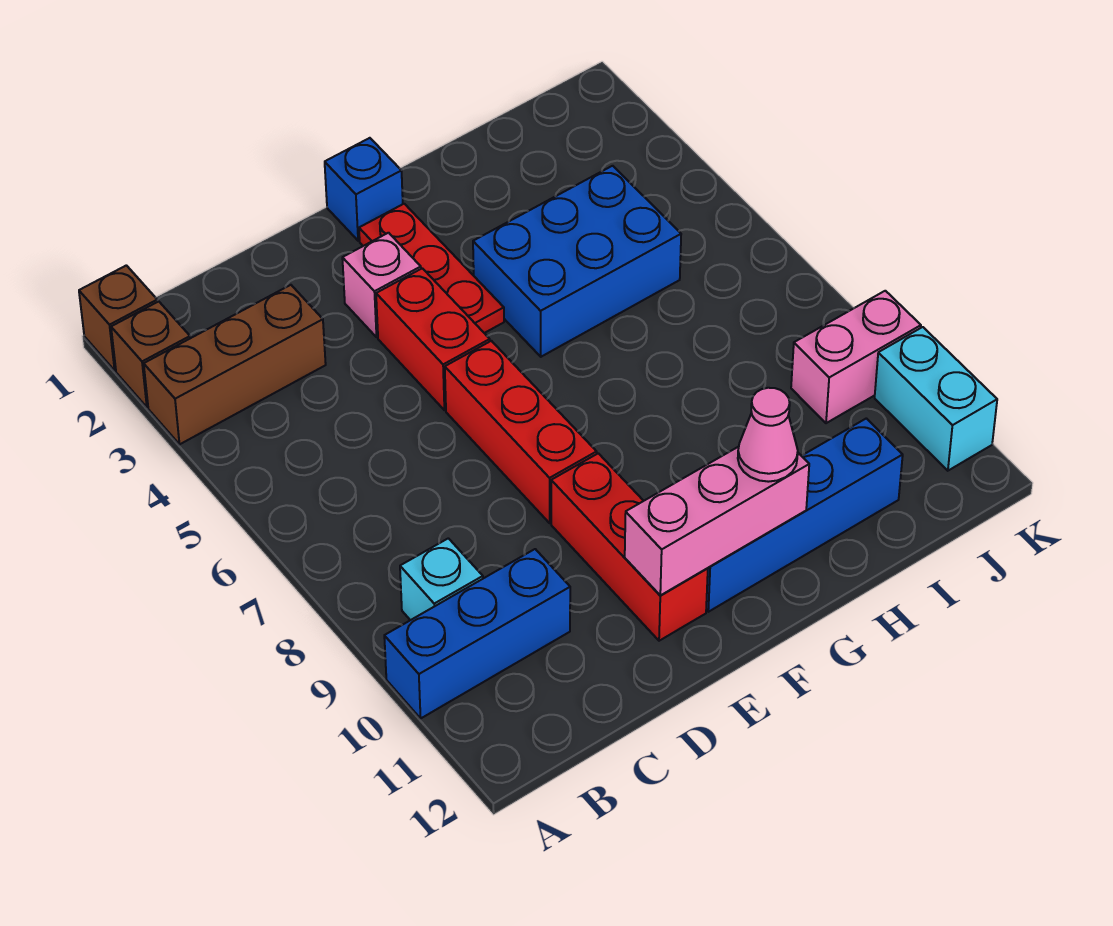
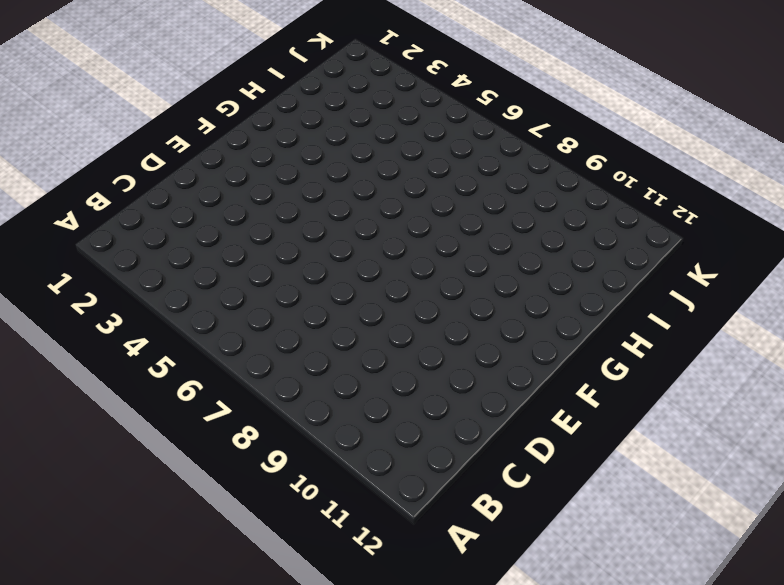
none -> brown brick A1 level 1
none -> brown brick A2 level 1
none -> brown brick A3:C3 level 1

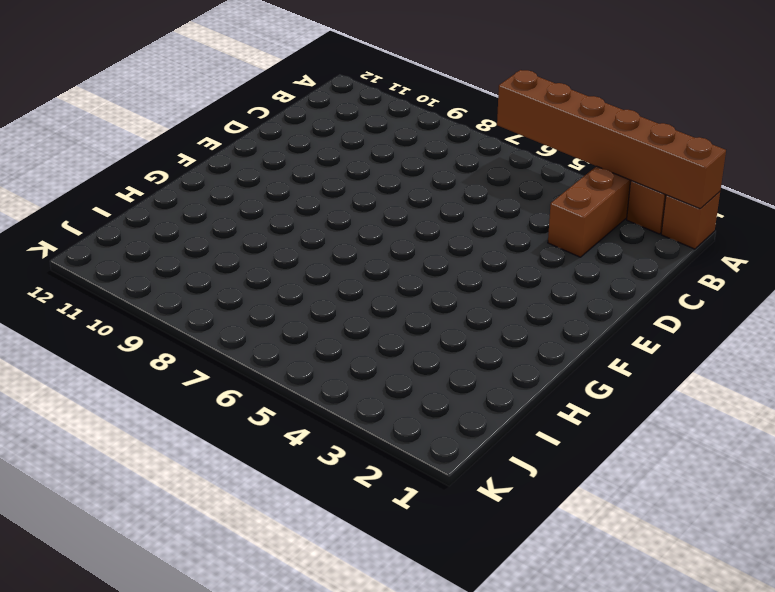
brown brick A1:A6 level 2 -> none
none -> blue brick A10:C10 level 1
none -> cyan brick B9 level 1
none -> pink brick E3 level 1

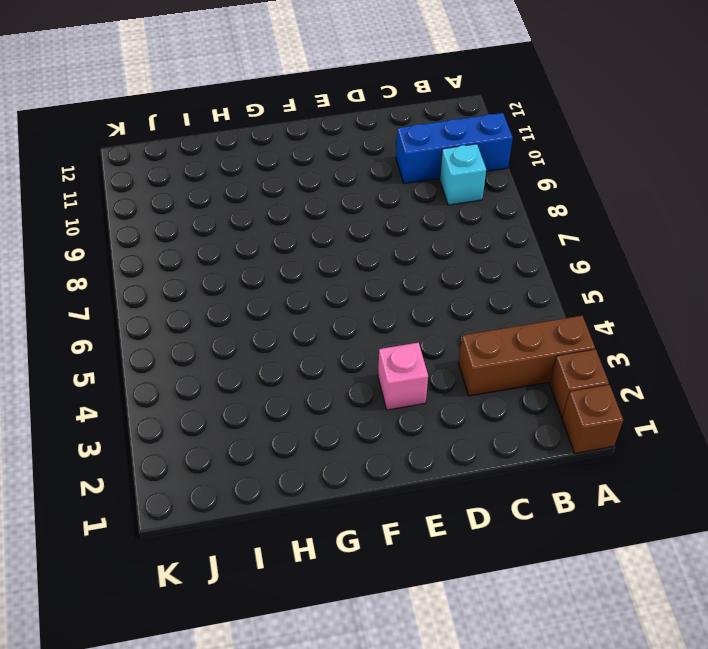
none -> red brick E4:E5 level 1
none -> red brick E6:E8 level 1
none -> red brick E9:E11 level 1

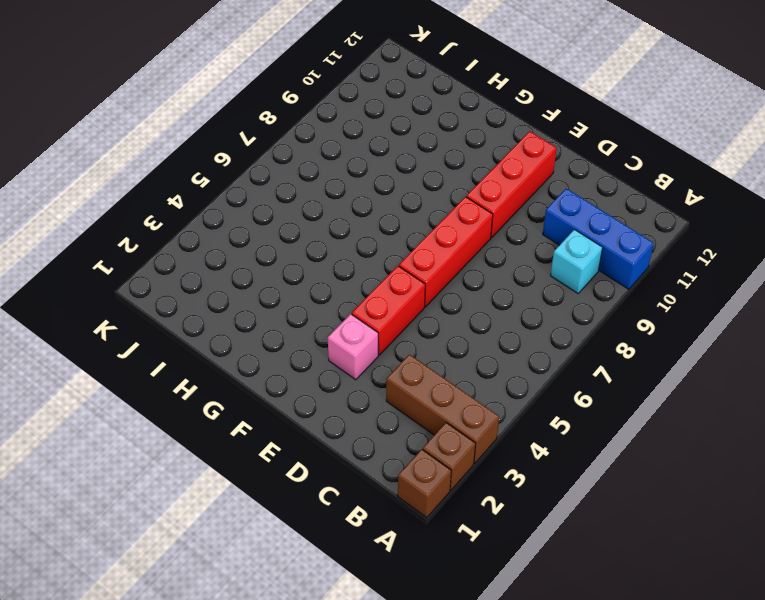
none -> blue brick F1 level 1
none -> red plate F2:F4 level 1
none -> blue brick F11:I11 level 1

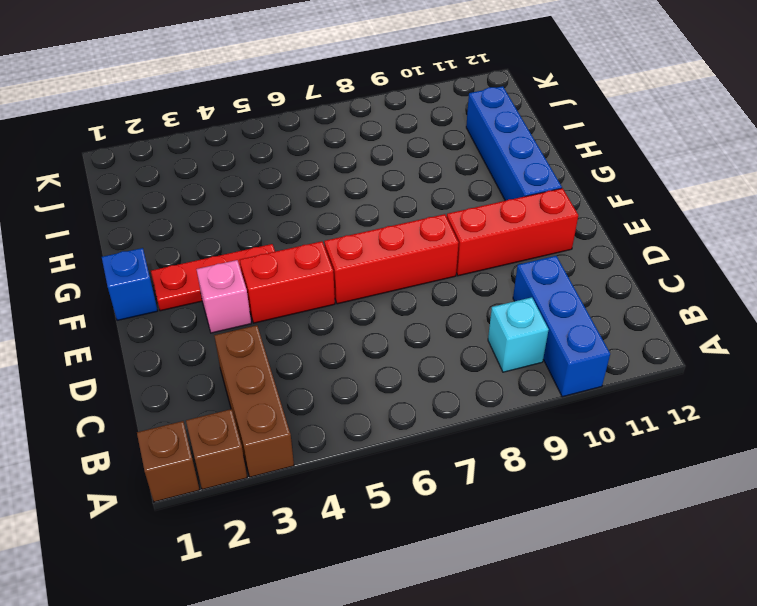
none -> blue brick G4:I5 level 1
none -> pink brick J9:K9 level 1
none -> cyan brick K10:K11 level 1

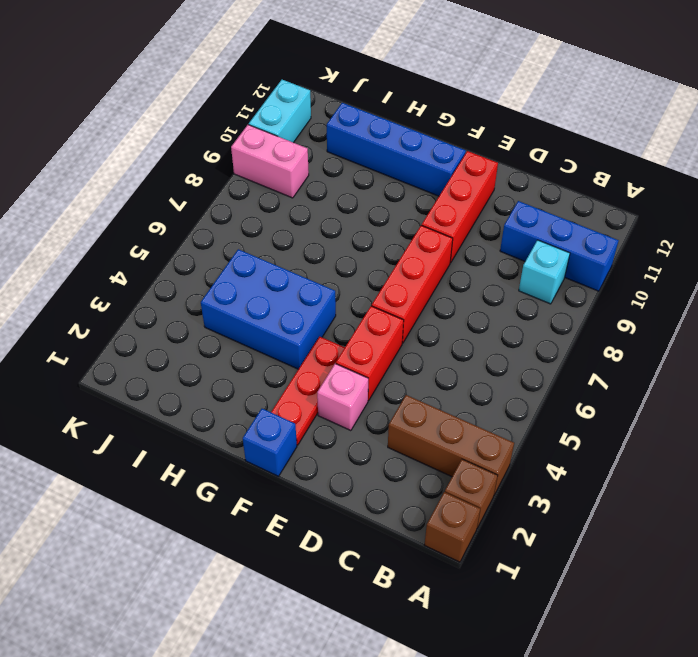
none -> pink brick E11:G11 level 2
none -> pink cone G11 level 3

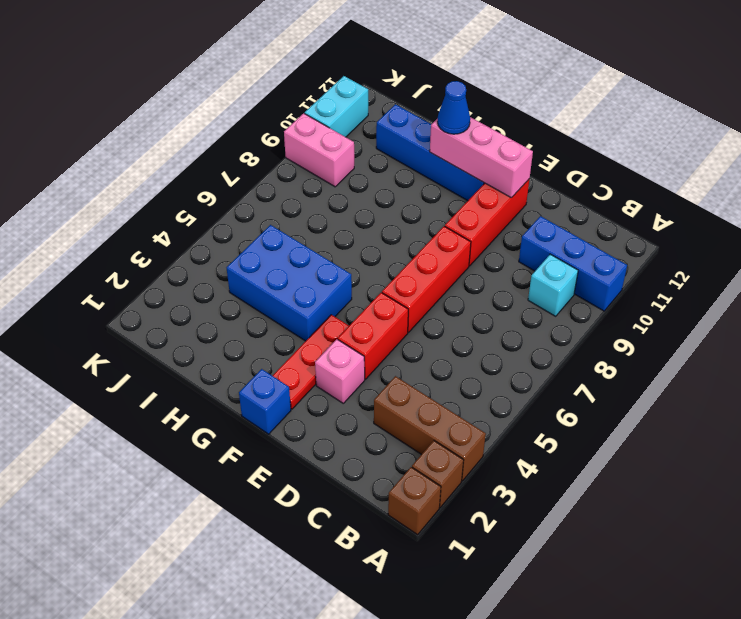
blue cone G11 level 3 -> pink cone G11 level 3

